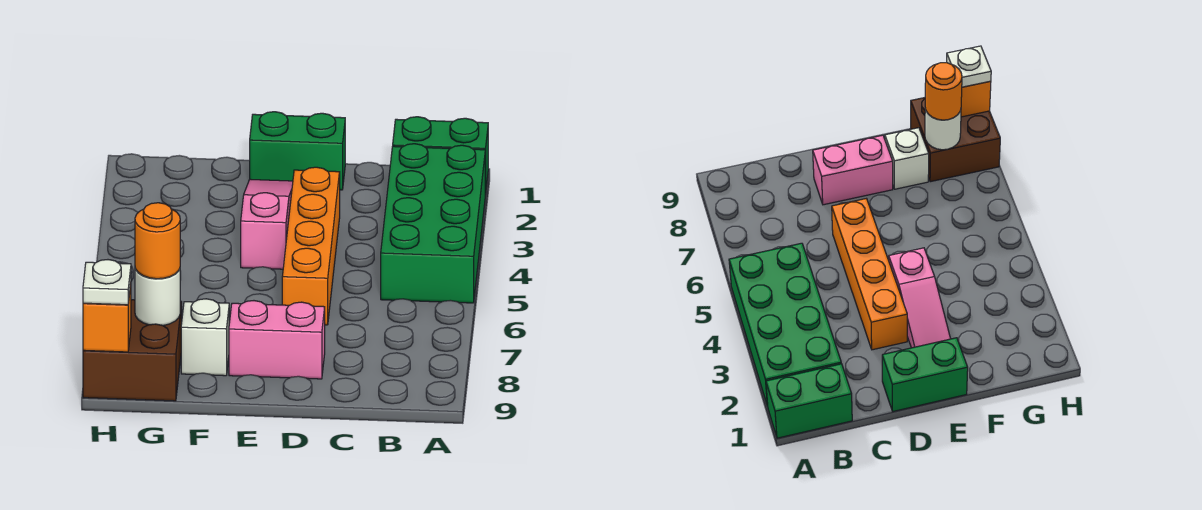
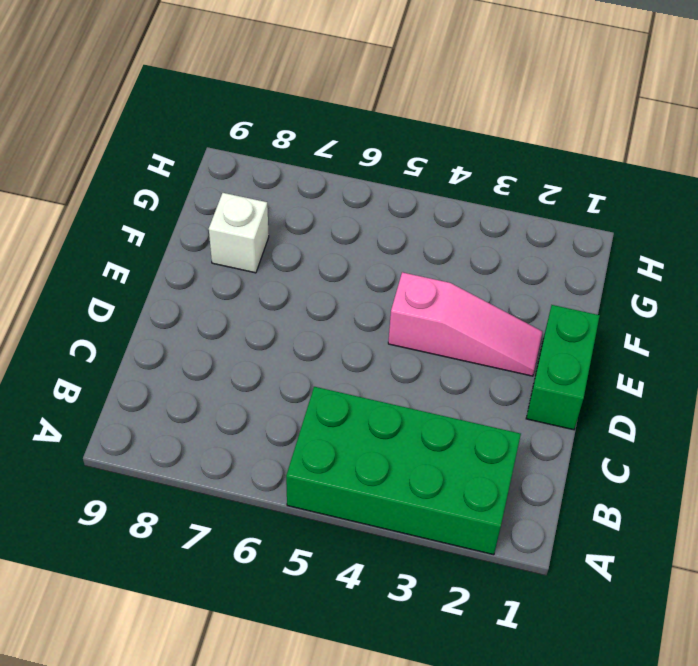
none -> green brick A1:B1 level 1
none -> orange brick D3:D6 level 1
none -> pink brick D8:E8 level 1

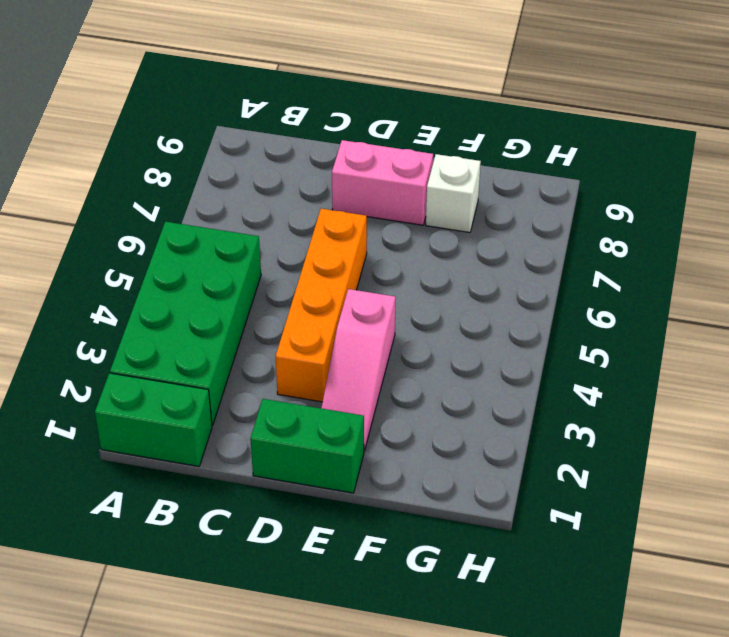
none -> brown brick G8:H9 level 1
none -> white round brick G8 level 2
none -> orange brick H9 level 2

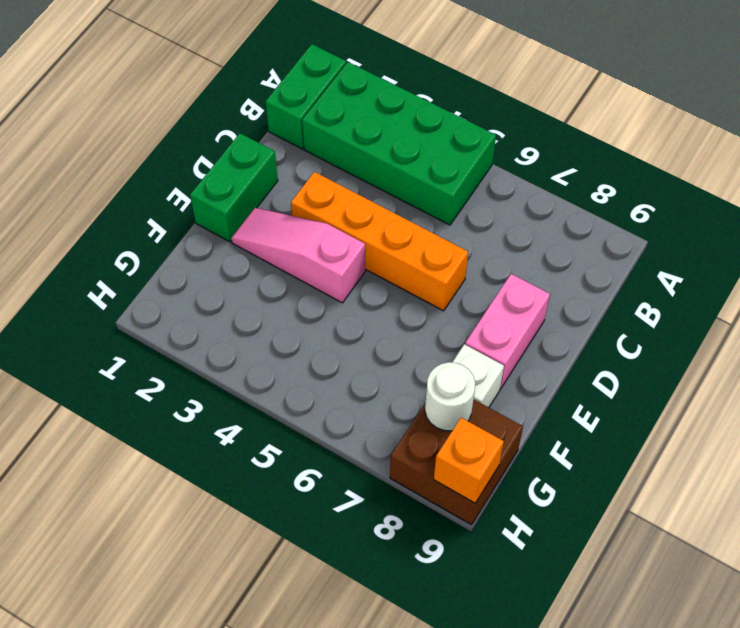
none -> orange round brick G8 level 3
none -> white plate H9 level 3

